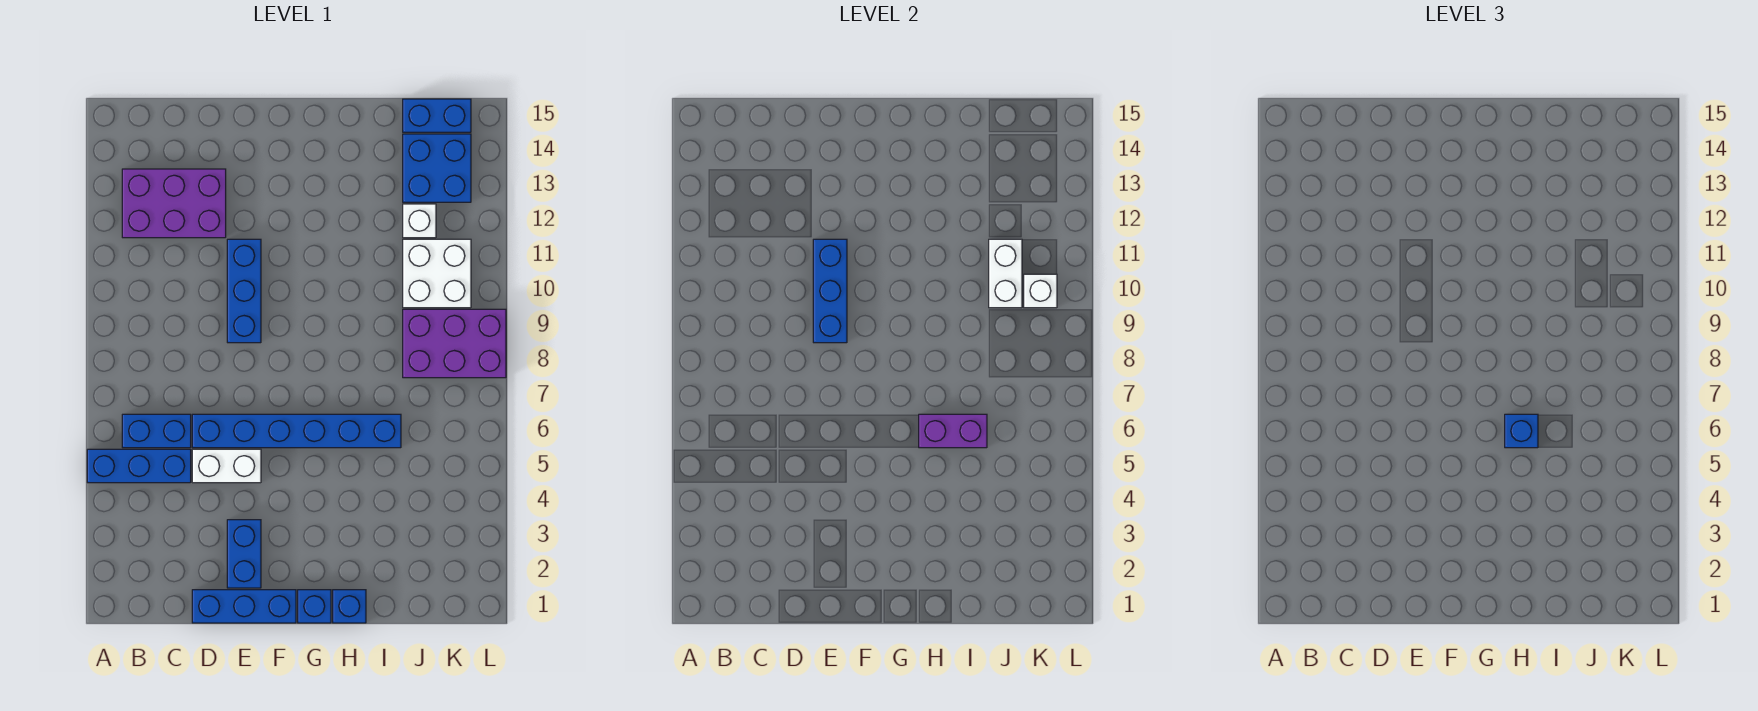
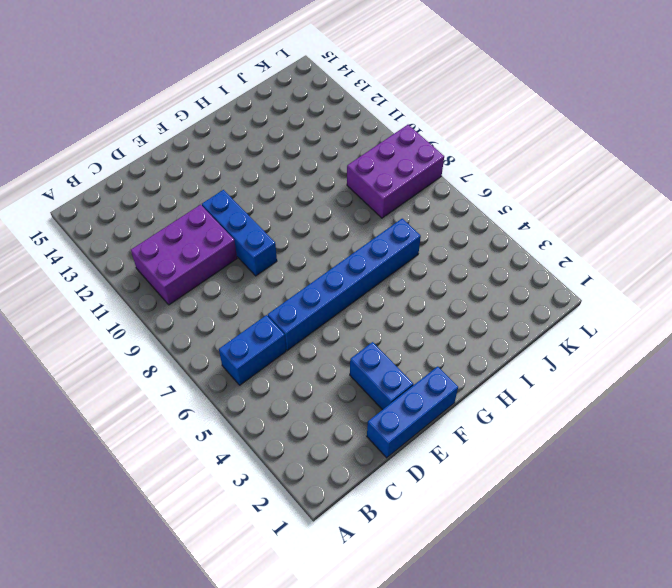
purple brick B10:D11 level 1 -> purple brick B12:D13 level 1
none -> blue brick A5:C5 level 1
none -> white brick D5:E5 level 1
none -> blue brick G1 level 1

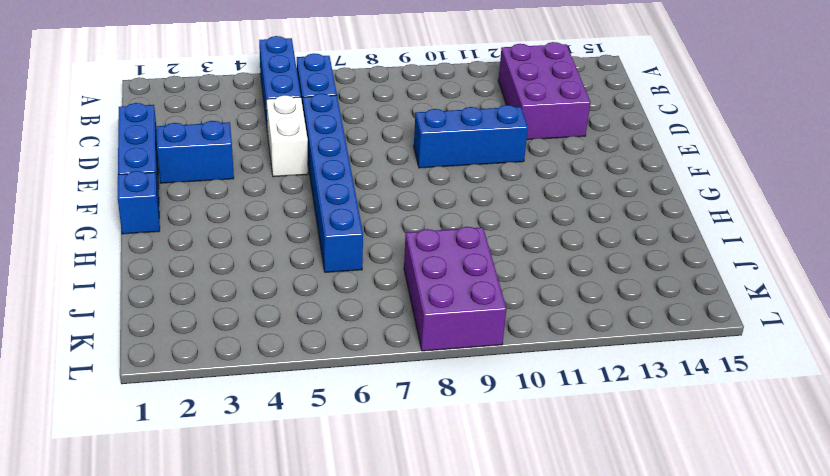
none -> blue brick H1 level 1
none -> white brick J10:K11 level 1
none -> white brick J12 level 1

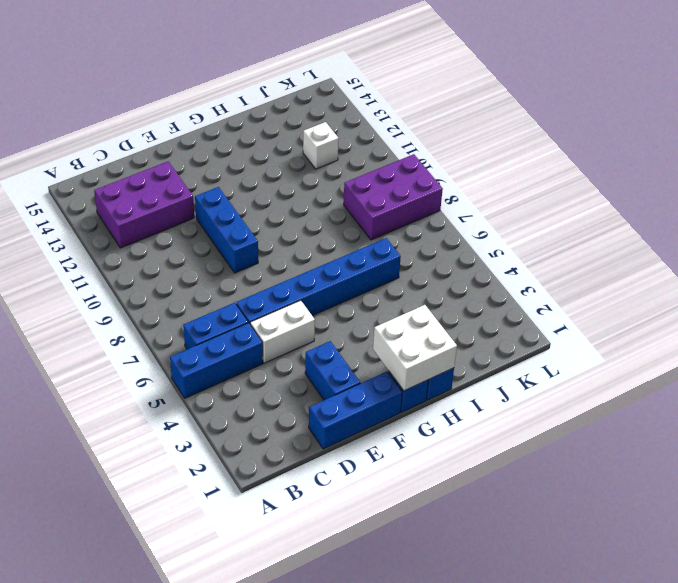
white brick G1:H2 level 2 -> white brick J10:K11 level 1
none -> blue brick J13:K14 level 1
none -> blue brick J15:K15 level 1
none -> blue brick E9:E11 level 2

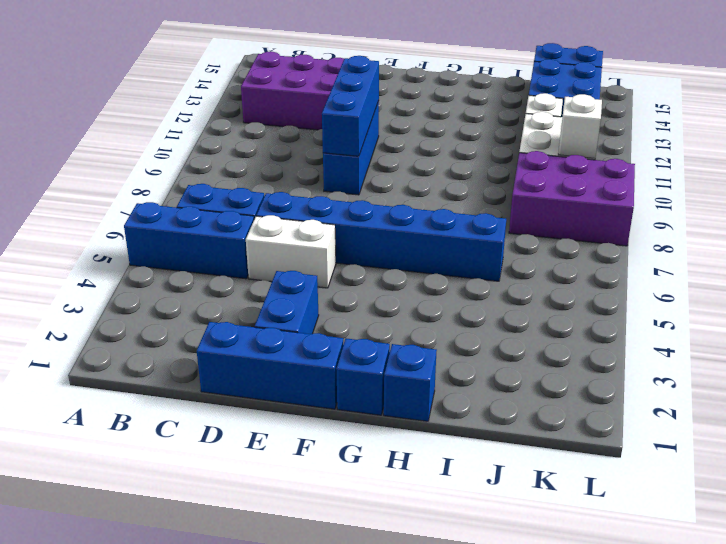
none -> purple brick H6:I6 level 2
none -> white brick J10:J11 level 2
none -> blue brick H6 level 3

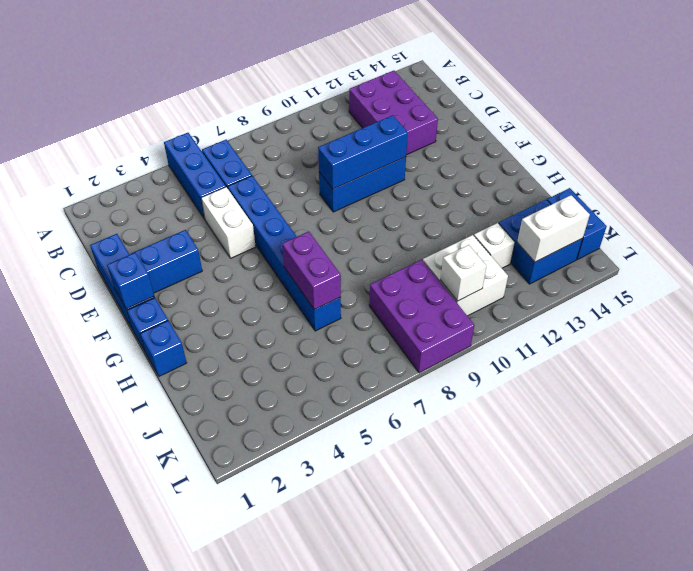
blue brick F1 level 2 -> blue brick H6 level 3
white brick K13:K14 level 2 -> white brick J10:J11 level 2

